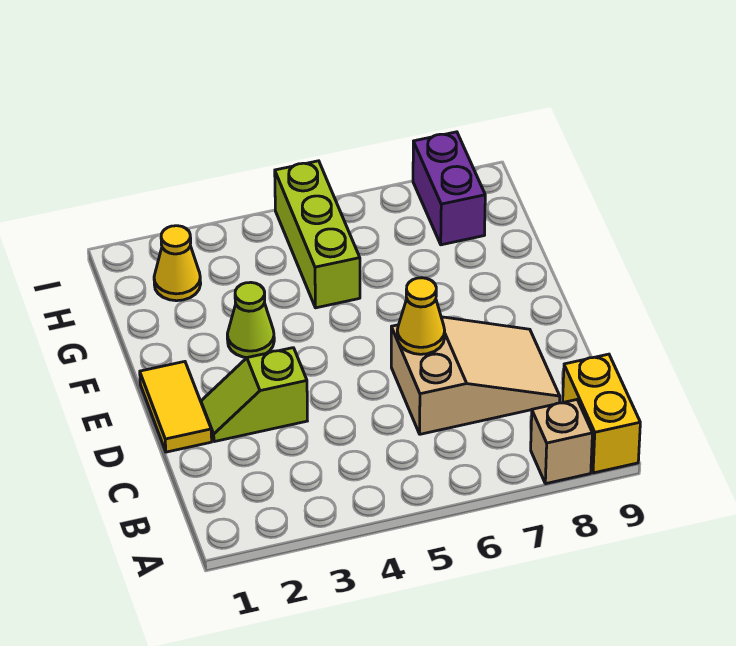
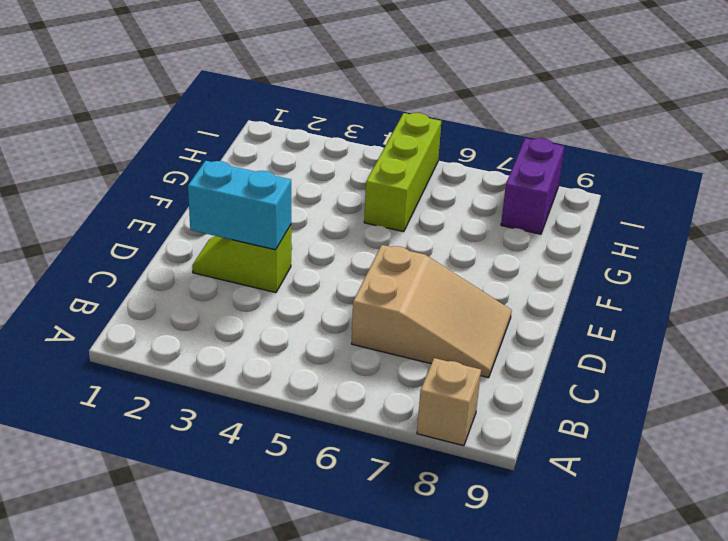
cyan brick D2:D3 level 2 -> none
none -> yellow brick A9:B9 level 1
none -> yellow tile D1:E1 level 1

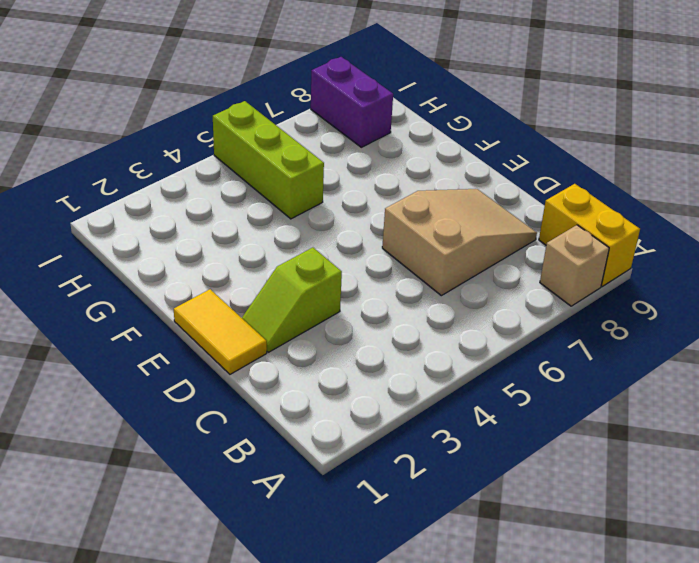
none -> lime cone F3 level 1
none -> yellow cone H2 level 1

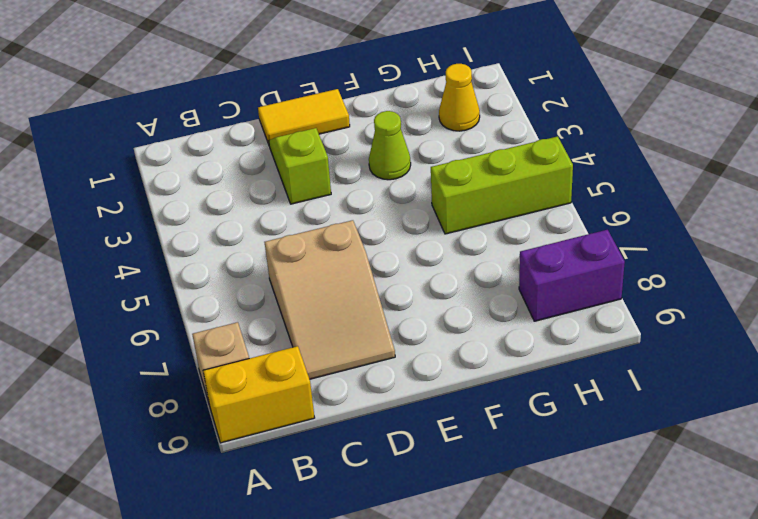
none -> yellow cone D6 level 2

